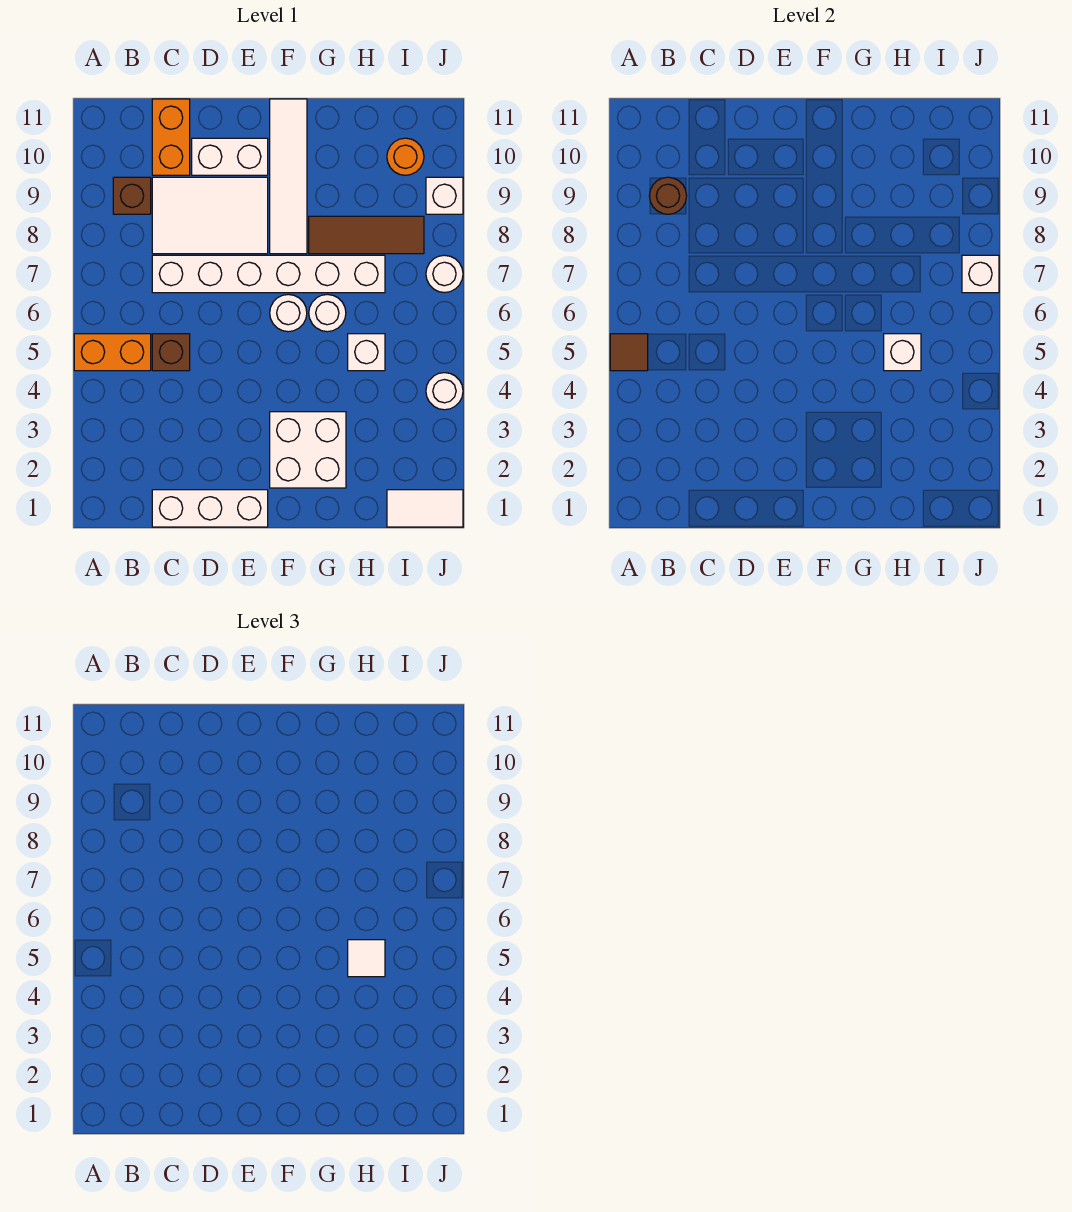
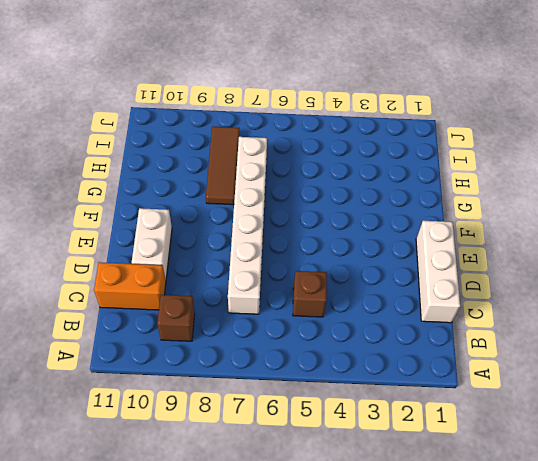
none -> orange brick A5:B5 level 1
none -> white tile C8:E9 level 1
none -> white brick F2:G3 level 1

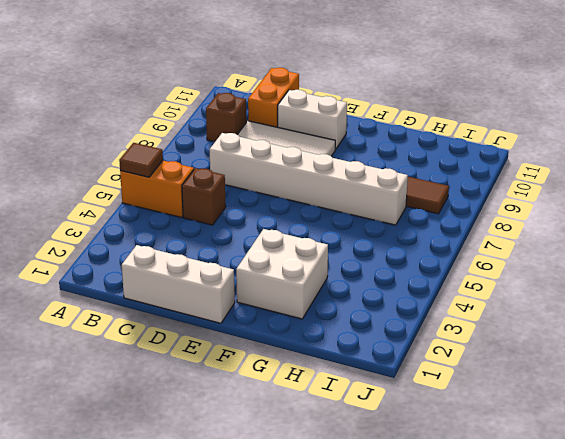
none -> white round brick F6 level 1
none -> white tile F8:F11 level 1
none -> white round brick G6 level 1

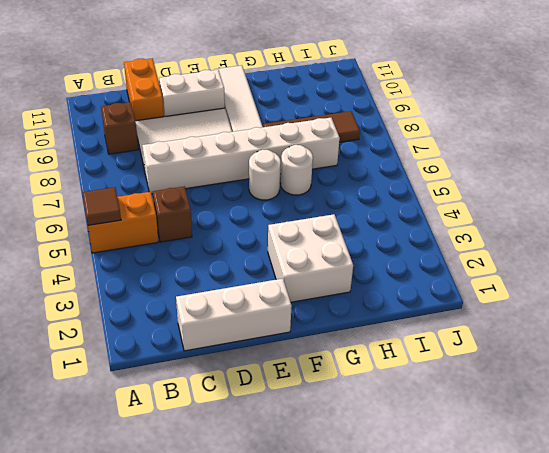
none -> white brick H5 level 1
none -> white tile I1:J1 level 1
none -> orange round brick I10 level 1

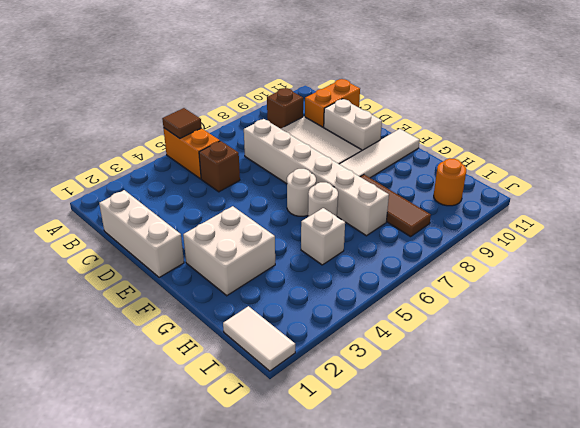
none -> white round brick J4 level 1
none -> white round brick J7 level 1
none -> white brick J9 level 1

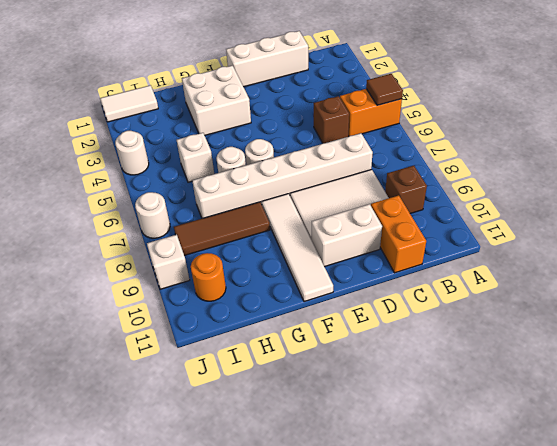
none -> brown round brick B9 level 2
none -> white brick H5 level 2
none -> white brick J7 level 2

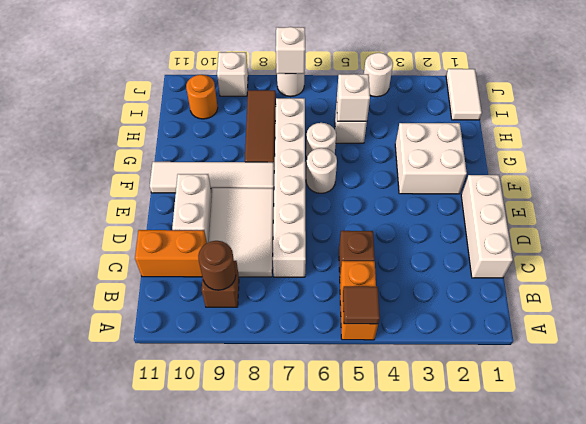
none -> white tile H5 level 3

